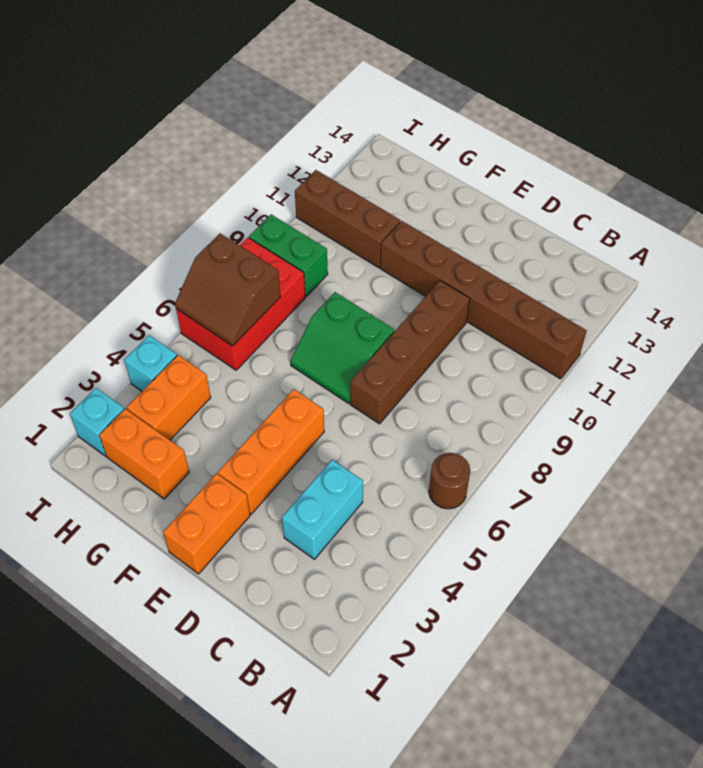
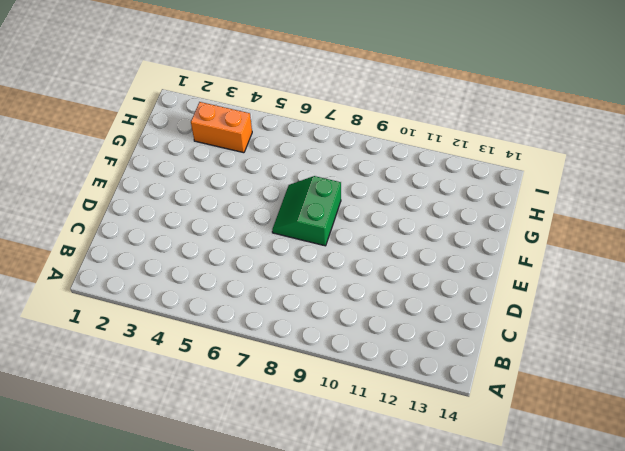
none -> brown round brick A6 level 1
none -> brown brick A11:F11 level 1
none -> cyan brick C3:C4 level 1

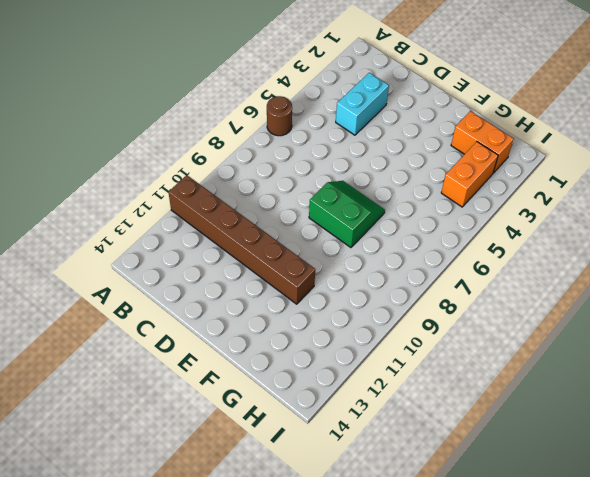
none -> brown brick D7:D10 level 1
none -> orange brick E1:E2 level 1
none -> orange brick E3:E5 level 1

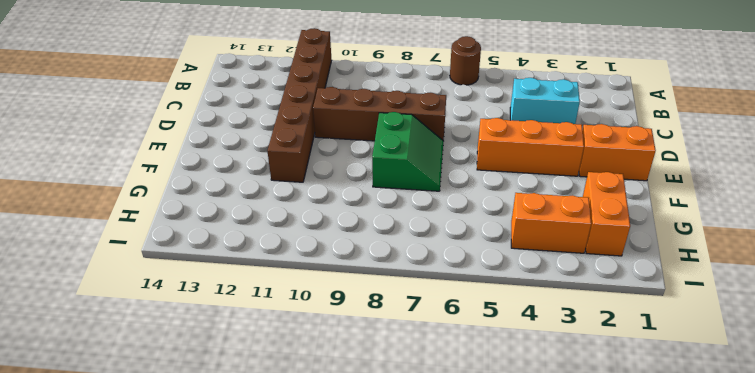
none -> brown brick G11:I11 level 1
none -> red brick H6:I8 level 1
none -> green brick H9:I9 level 1

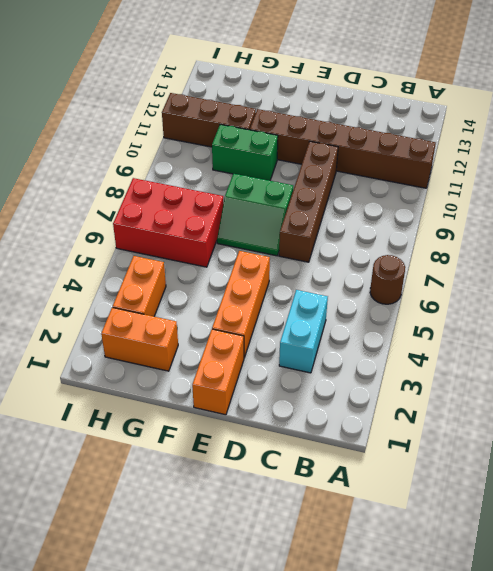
green brick F10:G10 level 1 -> green brick H9:I9 level 1
red brick G6:I7 level 1 -> red brick H6:I8 level 1
none -> cyan brick I2 level 1
none -> cyan brick I4 level 1
none -> brown slope H6:I7 level 2 top 7

